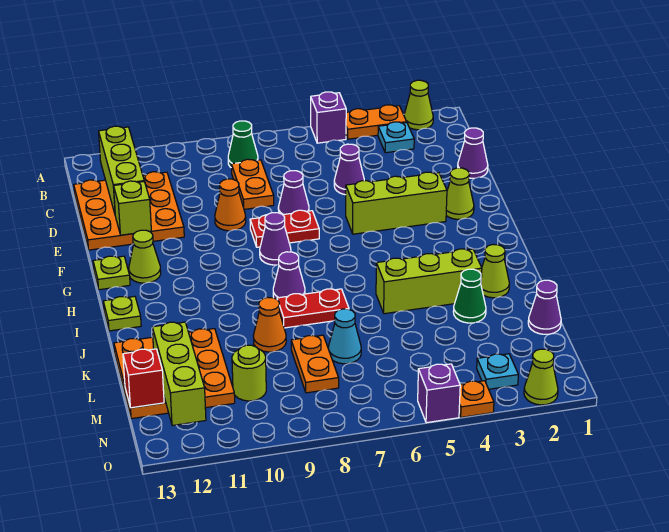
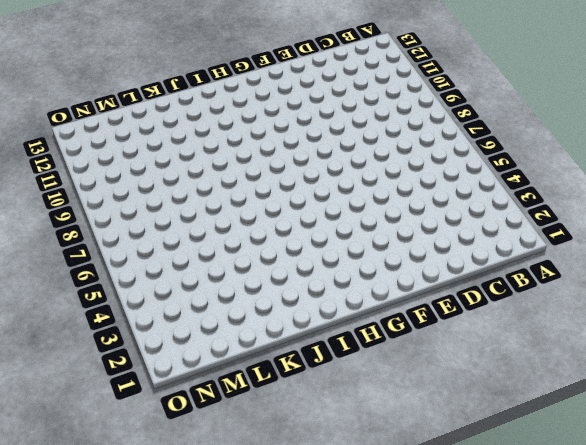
none -> lime cone A2 level 1
none -> orange plate A3:A4 level 1
none -> purple brick A5 level 1
none -> cyan plate B3 level 1

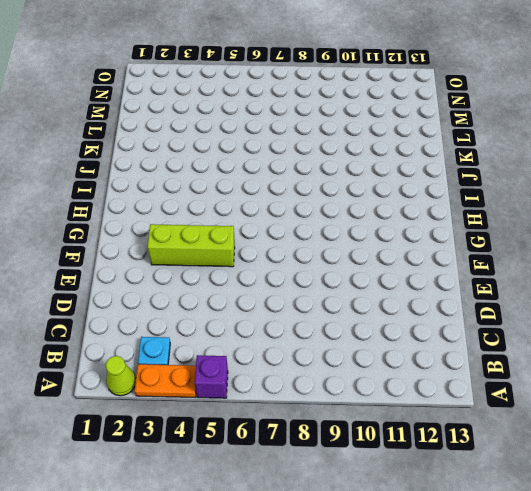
none -> green cone B8 level 1
none -> orange plate C8:D8 level 1
none -> orange plate C11:E13 level 1
none -> purple cone D1 level 1

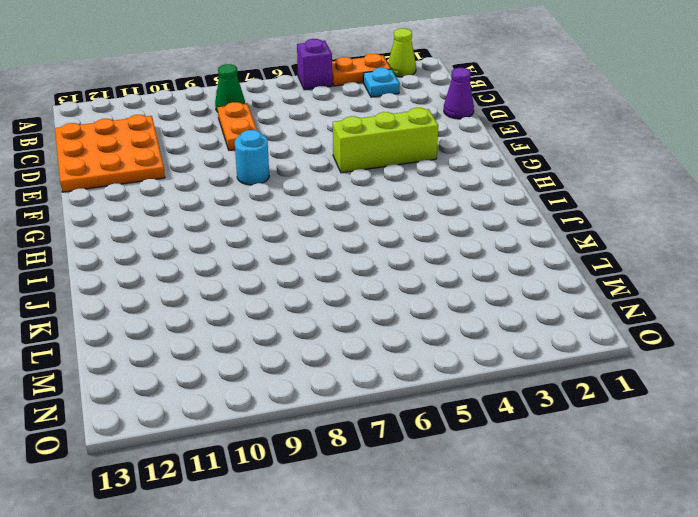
cyan round brick F8 level 1 -> red plate F7:F8 level 1
none -> purple cone D5 level 1
none -> purple cone E7 level 1
none -> orange cone E9 level 1
none -> lime cone F2 level 1

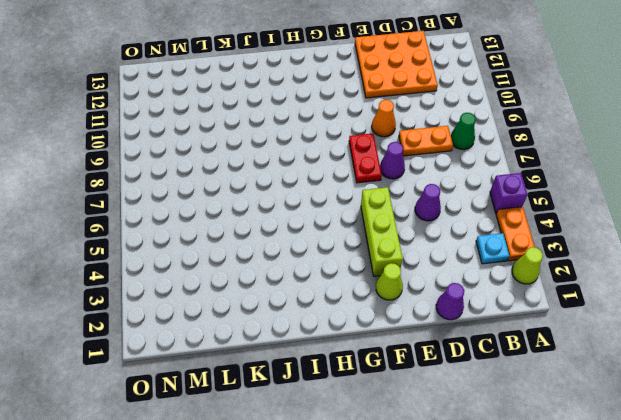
none -> purple cone G8 level 1
none -> lime cone G12 level 1
none -> lime plate G13 level 1
none -> purple cone I8 level 1

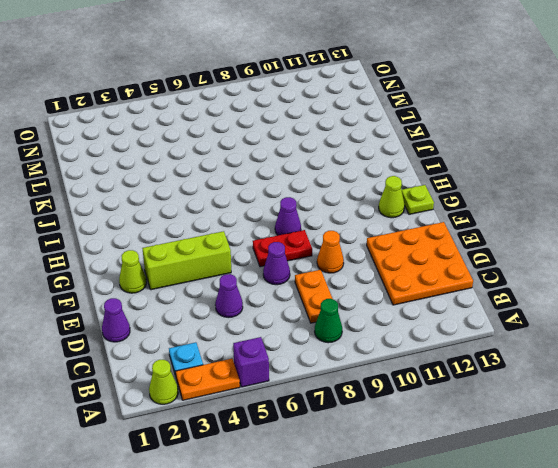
none -> purple cone I8 level 1
none -> lime plate I13 level 1
none -> lime cone J2 level 1
none -> lime brick J3:J5 level 1

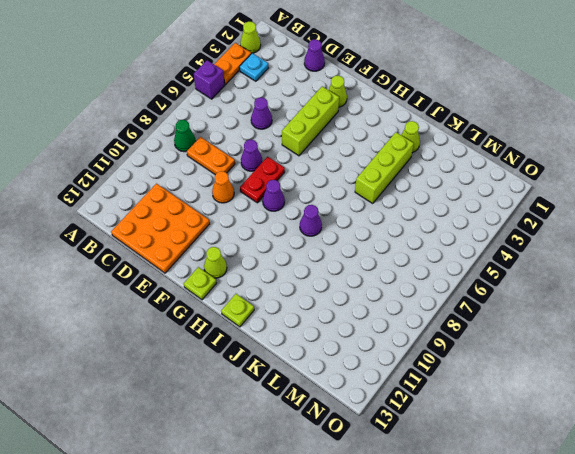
none -> red plate J7:J8 level 1
none -> green cone K3 level 1
none -> orange cone K9 level 1
none -> orange plate K11:M13 level 1

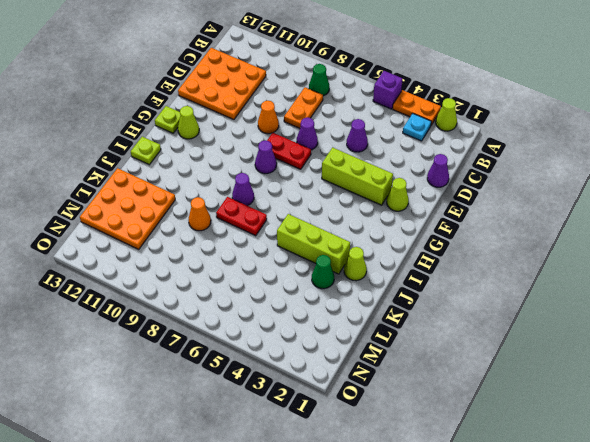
none -> purple cone L1 level 1
none -> cyan cone L7 level 1
none -> orange plate L8:M8 level 1
none -> lime round brick M10 level 1

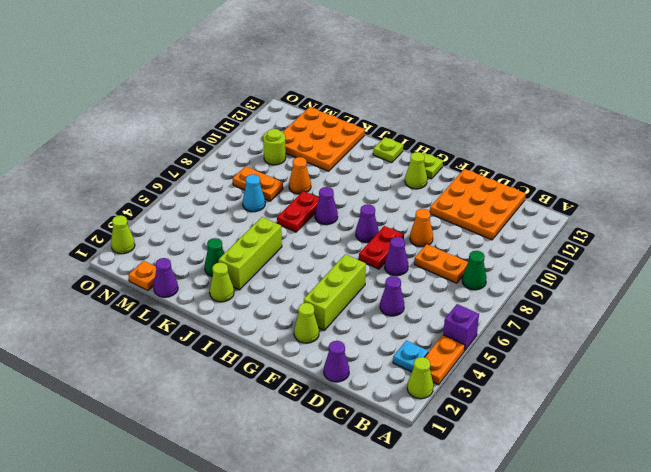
orange plate M1 level 1 -> orange plate O4 level 1
none -> cyan plate N3 level 1
none -> purple brick O5 level 1
none -> lime brick B12:D12 level 2
none -> lime brick E12 level 2

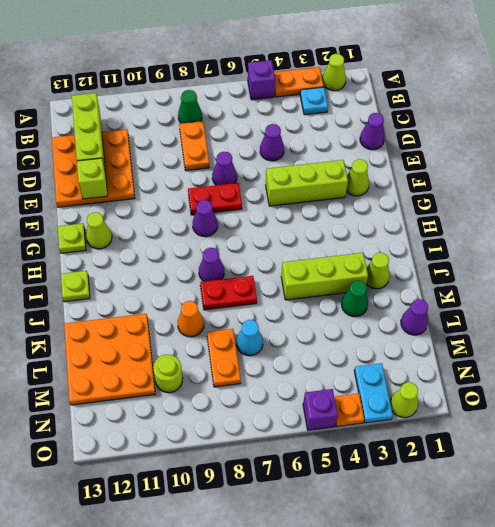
cyan plate N3:O3 level 1 -> cyan plate N3 level 1
none -> orange cone E9 level 1
none -> lime brick L12:N12 level 2
none -> red brick M13 level 2

